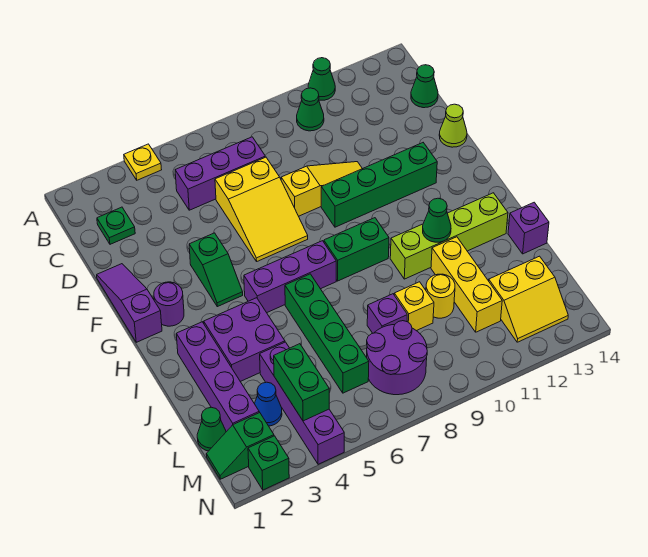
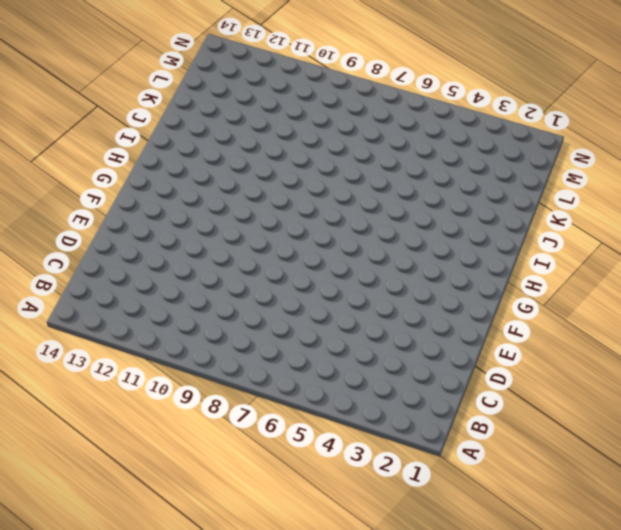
none -> yellow plate A4 level 1
none -> green cone A11 level 1
none -> green cone B10 level 1
none -> green plate C2 level 1

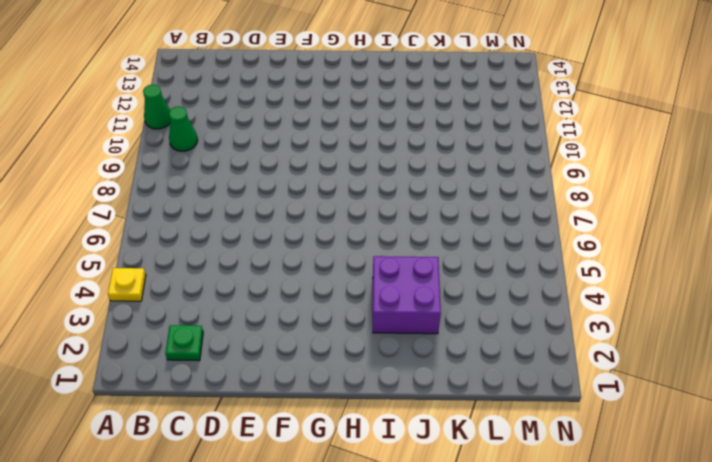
none -> purple brick C5:C7 level 1
none -> green cone C14 level 1
none -> yellow slope D6:F7 level 1 top D
none -> purple slope E1:G1 level 1 top G

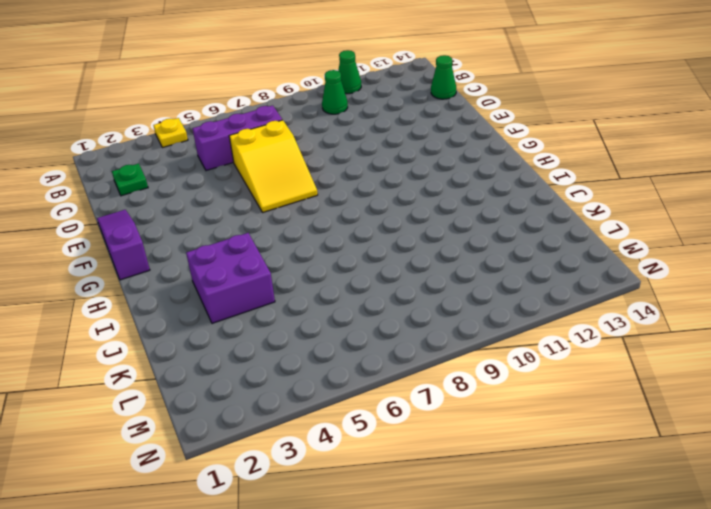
none -> yellow slope E8:E10 level 1 top 8
none -> lime cone E14 level 1
none -> green slope F4:G4 level 1 top F
none -> green brick F9:F12 level 1

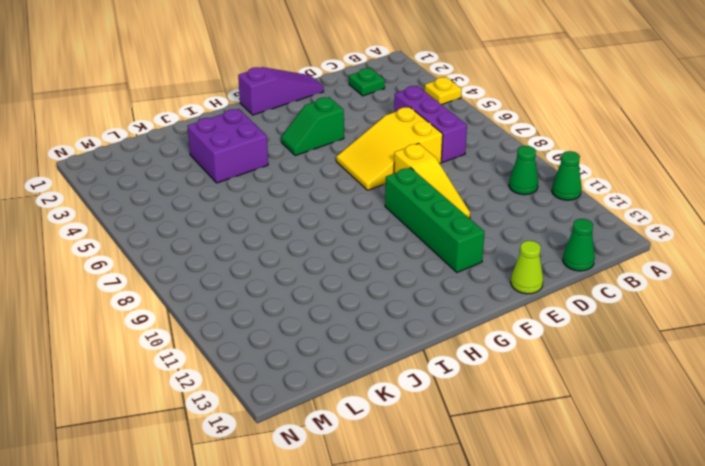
none -> purple round brick G2 level 1
none -> purple brick H5:H7 level 1
none -> green brick H8:H9 level 1
none -> purple brick I2:L2 level 1

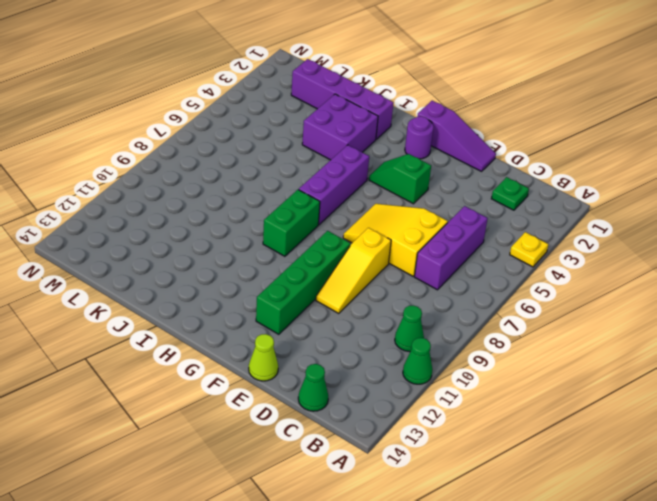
none -> green brick I6:L6 level 1
none -> lime brick I10:I13 level 1
none -> yellow brick J11:L11 level 1
none -> purple brick J14 level 1

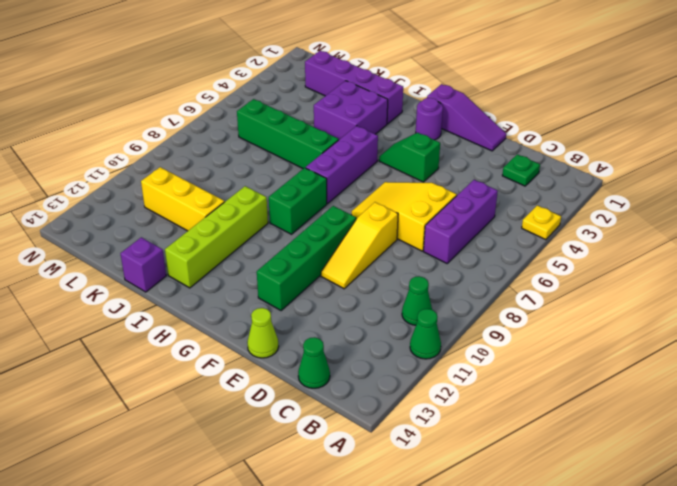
none -> purple brick K4:N4 level 1
none -> purple brick K8 level 1
none -> yellow brick K9 level 1
none -> yellow round brick K10 level 1

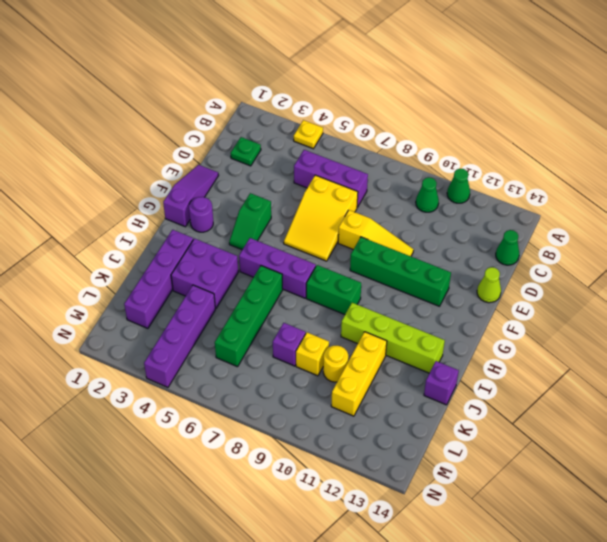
none -> green cone L1 level 1
none -> blue cone L3 level 1
none -> purple round brick L7:M8 level 1
none -> yellow slope L12:M13 level 1 top L

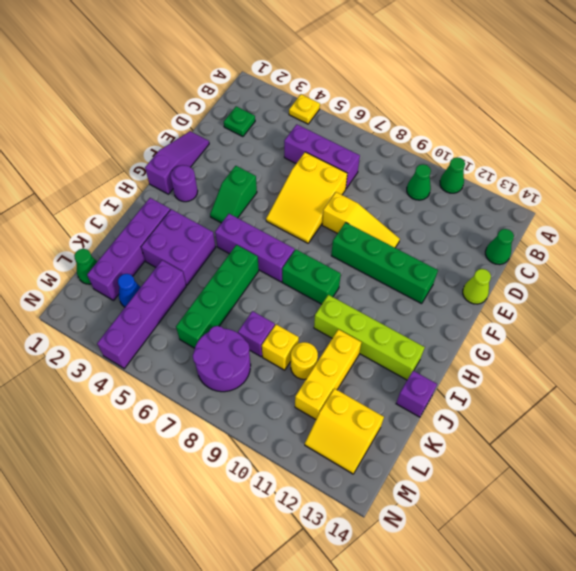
none -> green slope M1:M2 level 1 top 2
none -> green brick N2 level 1
none -> green cone I11 level 2
none -> green brick L4:M4 level 2

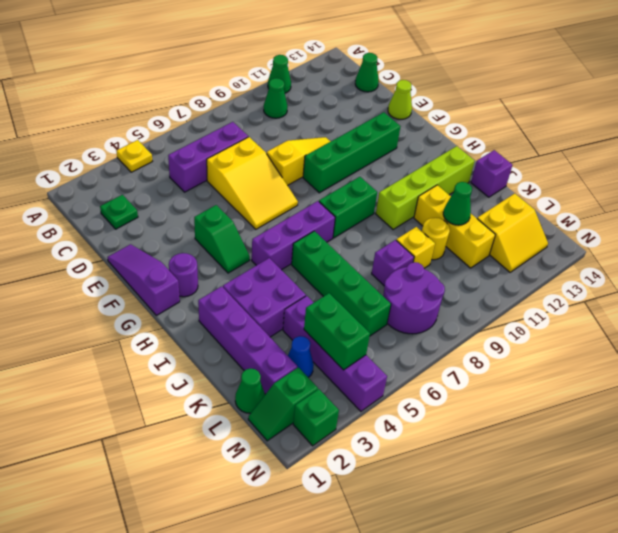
green cone K11 level 2 -> green cone I11 level 2

